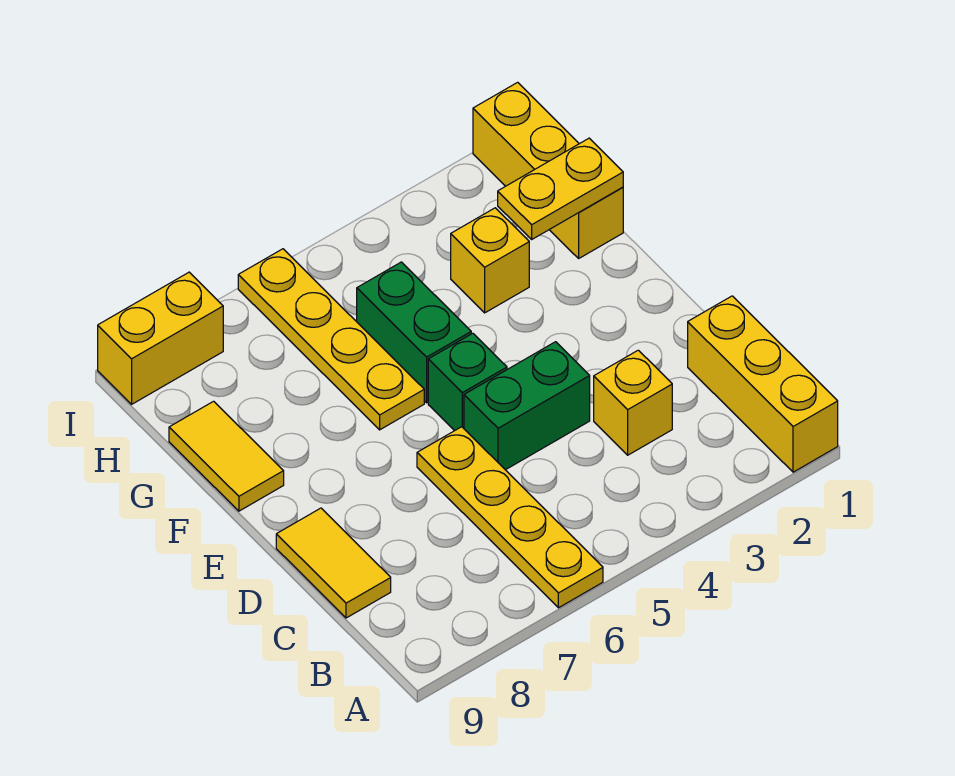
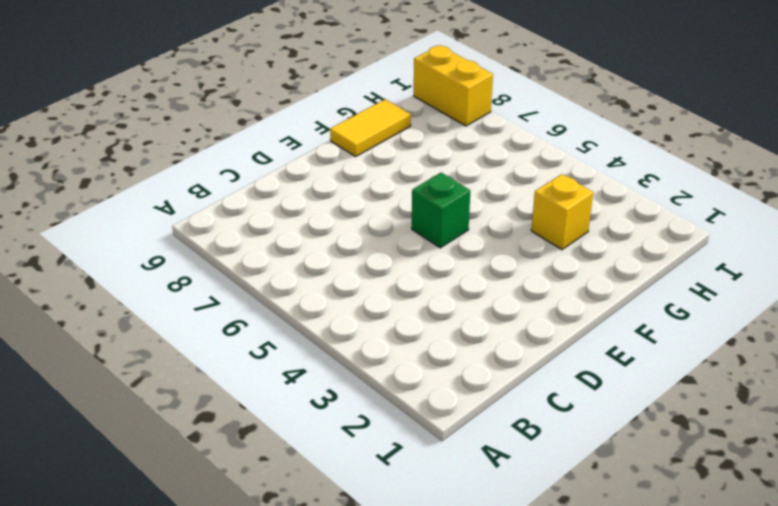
none -> yellow brick A1:C1 level 1
none -> yellow plate A6:D6 level 1
none -> yellow brick C3 level 1

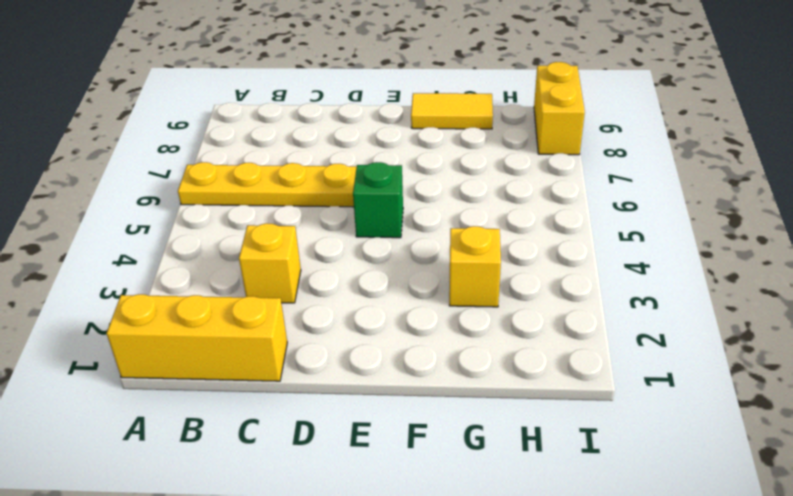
none -> yellow tile C9:D9 level 1
none -> green brick D4:D5 level 1
none -> green brick F5:G5 level 1

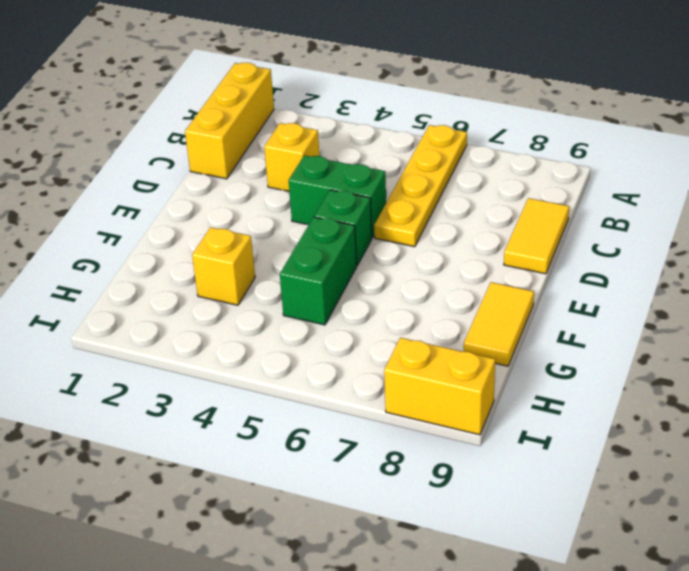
none -> yellow plate F6:I6 level 1
none -> yellow brick G1:I1 level 1
none -> yellow plate G1:G2 level 2

